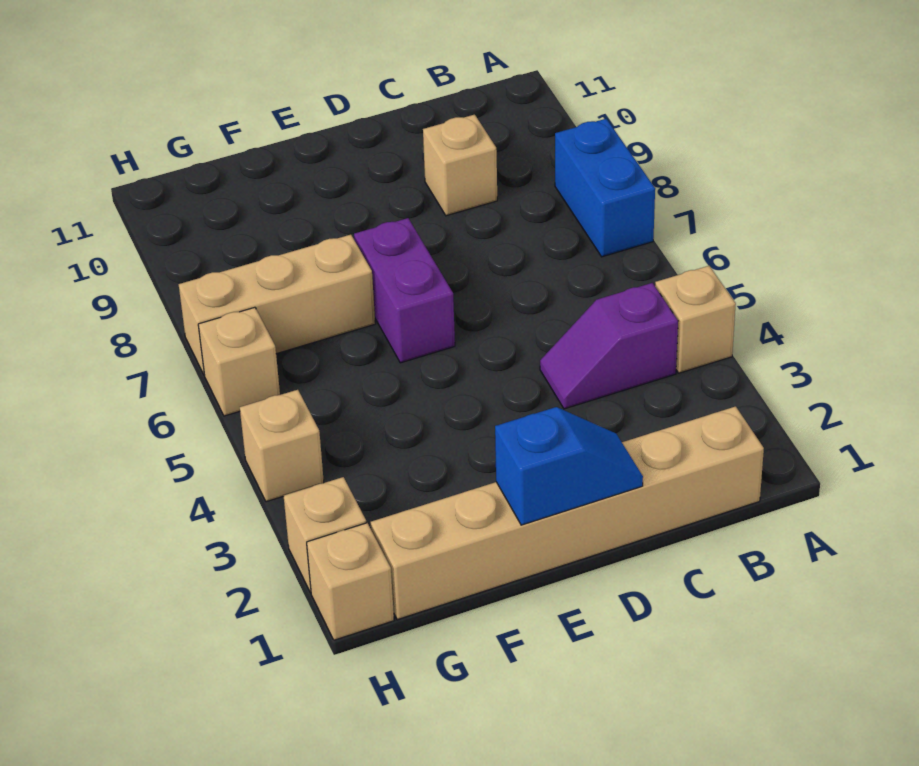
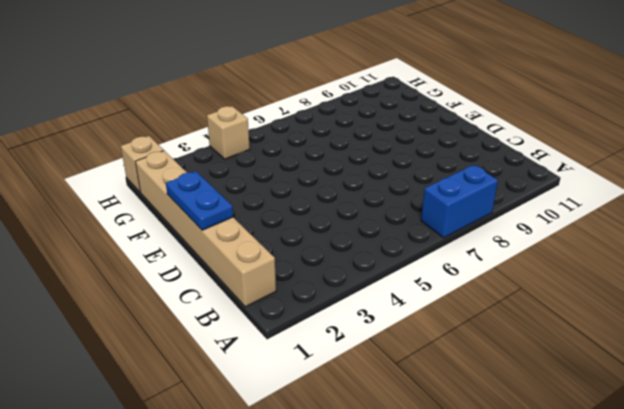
blue plate D1:E1 level 2 -> blue slope D1:E1 level 2 top E
none -> tan brick A4 level 1
none -> purple slope B4:C4 level 1 top B
none -> tan brick C9 level 1

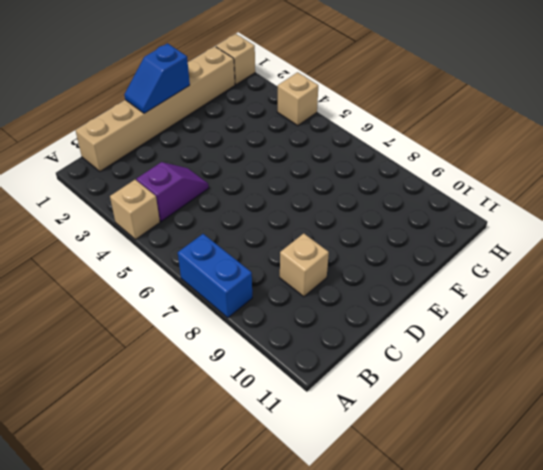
none -> purple brick E6:E7 level 1
none -> tan brick F7:H7 level 1
none -> tan brick H2 level 1

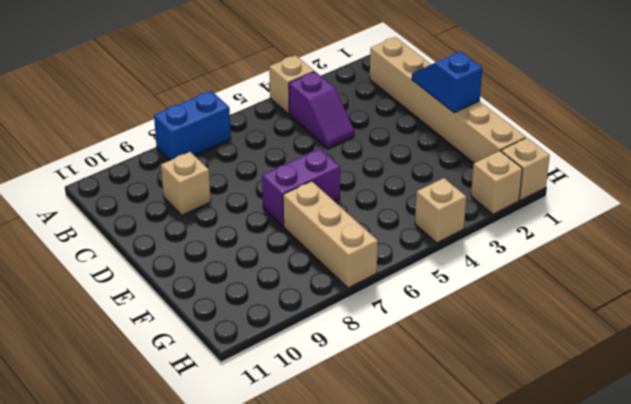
none -> tan brick H6 level 1

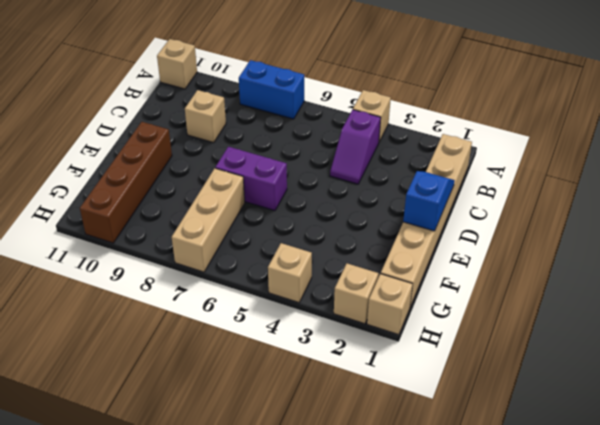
tan brick A11 level 1 -> tan brick H6 level 1
brown brick E10:H10 level 1 -> none

